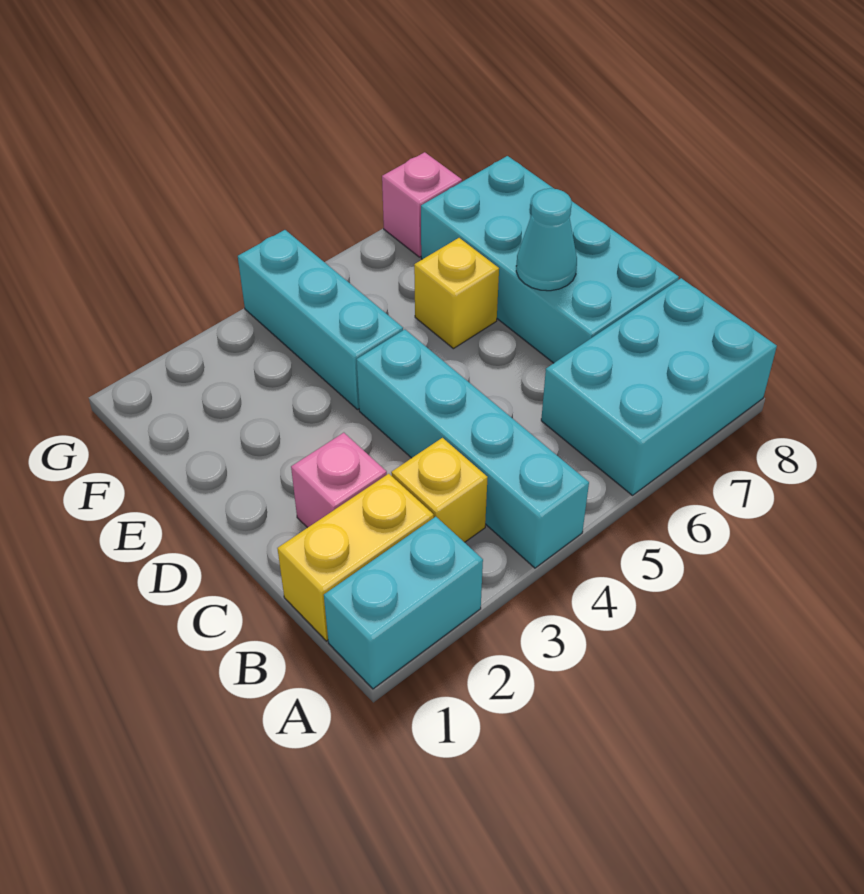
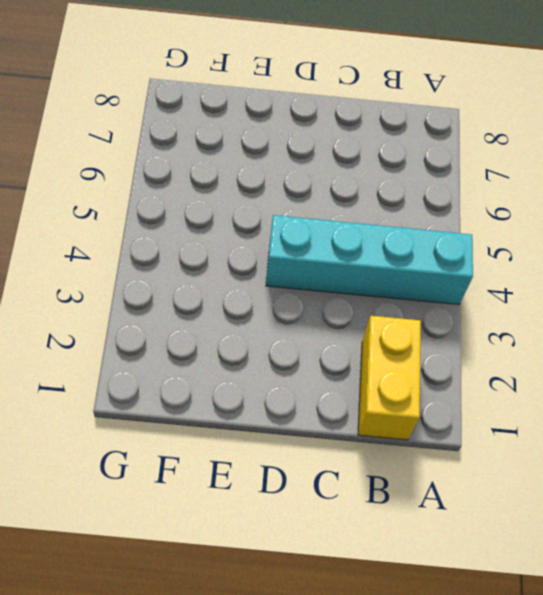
none -> cyan brick A1:A2 level 1
none -> cyan brick A6:B8 level 1

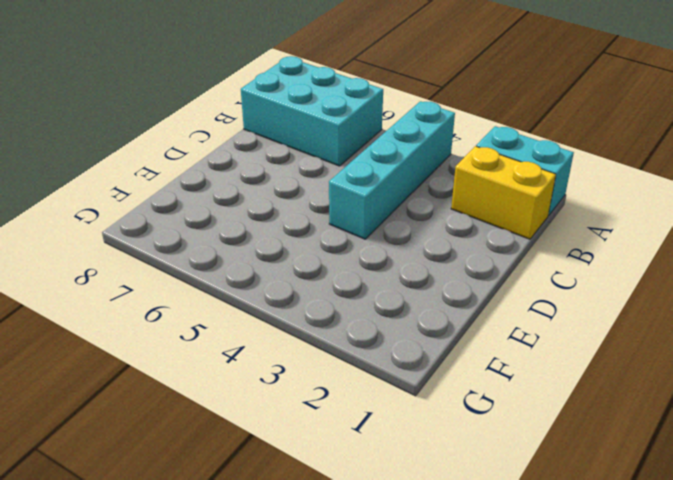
none -> yellow brick B3 level 1
none -> pink brick C2 level 1

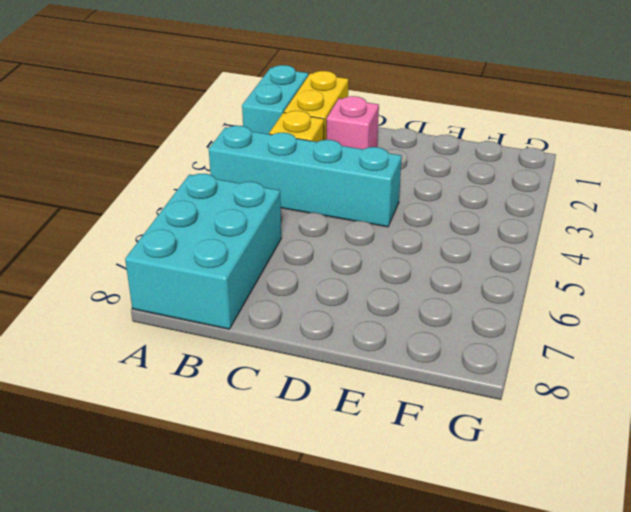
none -> cyan brick C7:F8 level 1
none -> cyan brick E4:G4 level 1

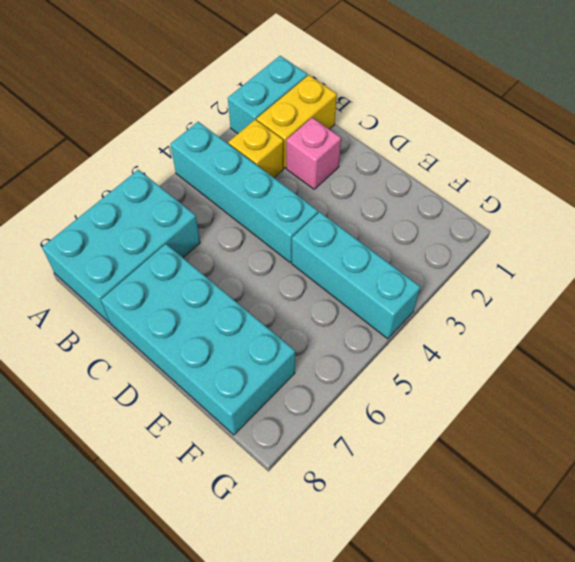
none -> yellow brick E6 level 1
none -> pink brick G7 level 1

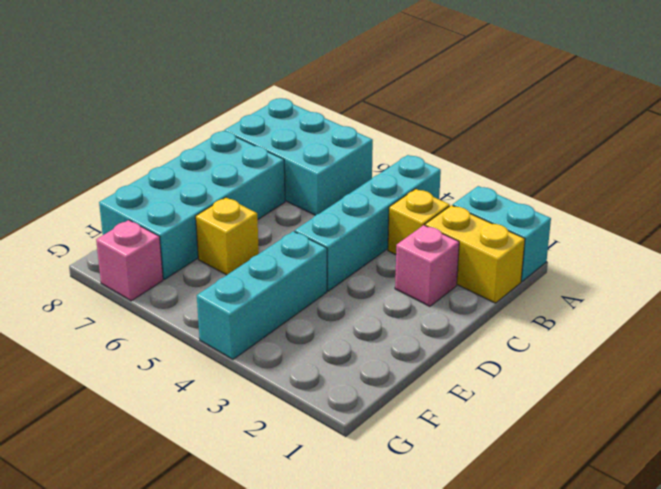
none -> cyan cone D7 level 2

